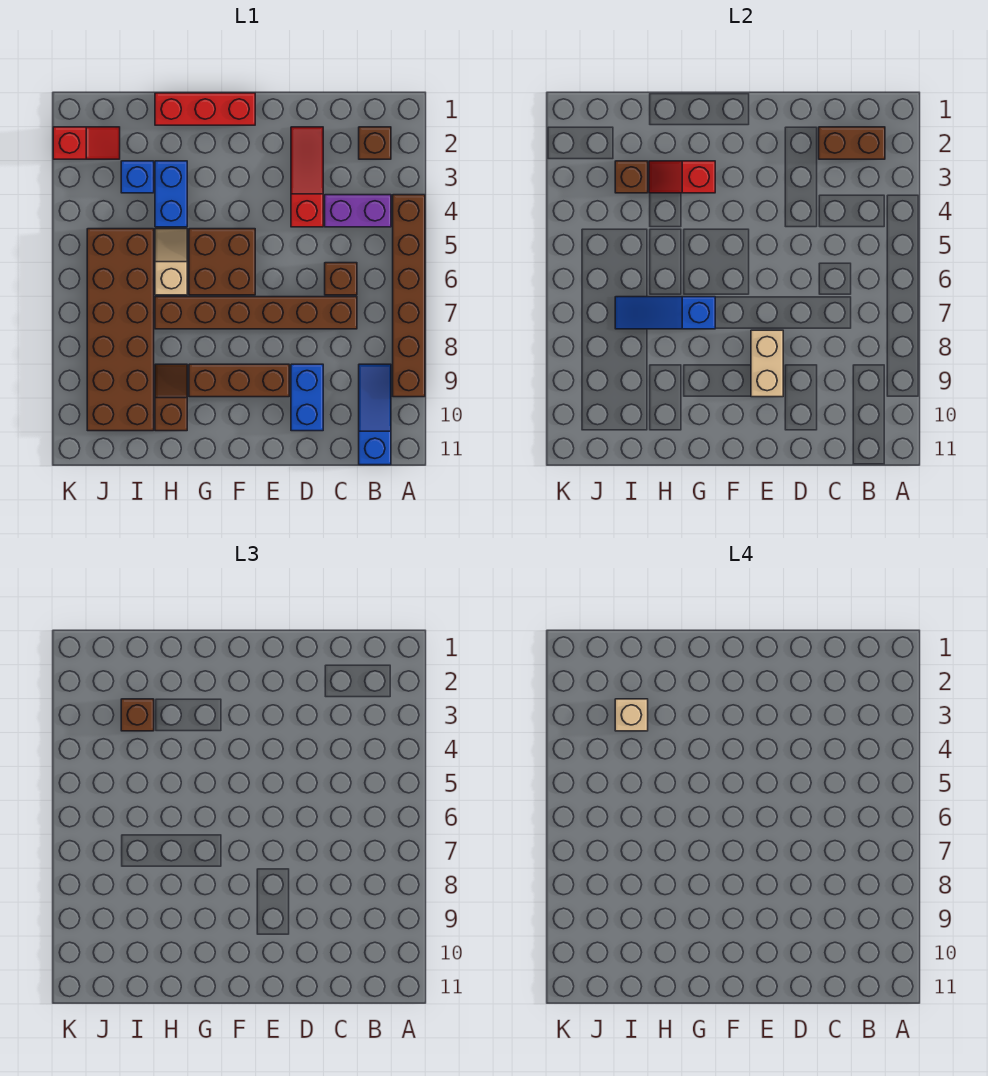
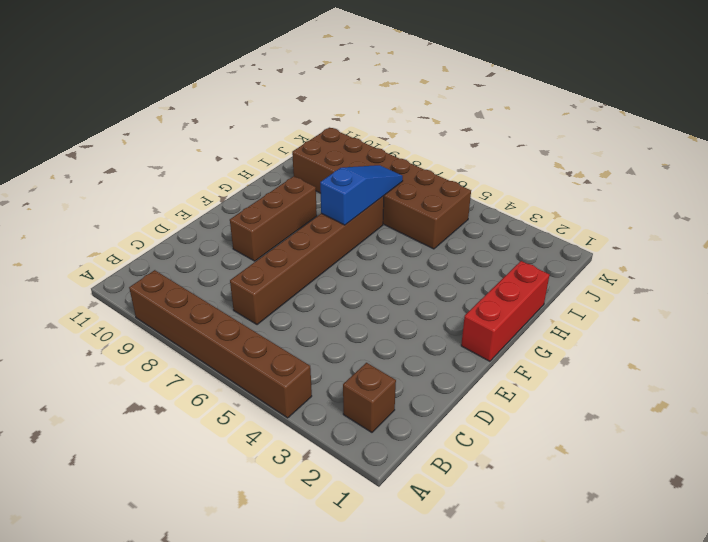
none -> purple brick B4:C4 level 1
none -> blue slope B9:B11 level 1 top 11
none -> brown brick C6 level 1

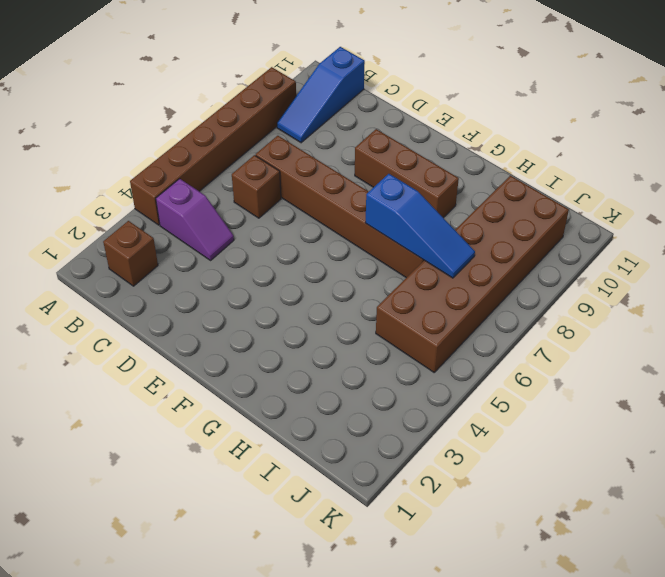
purple slope B4:C4 level 1 top B -> purple brick B4:C4 level 1
none -> red slope D2:D4 level 1 top 4
none -> blue brick D9:D10 level 1
none -> red brick F1:H1 level 1

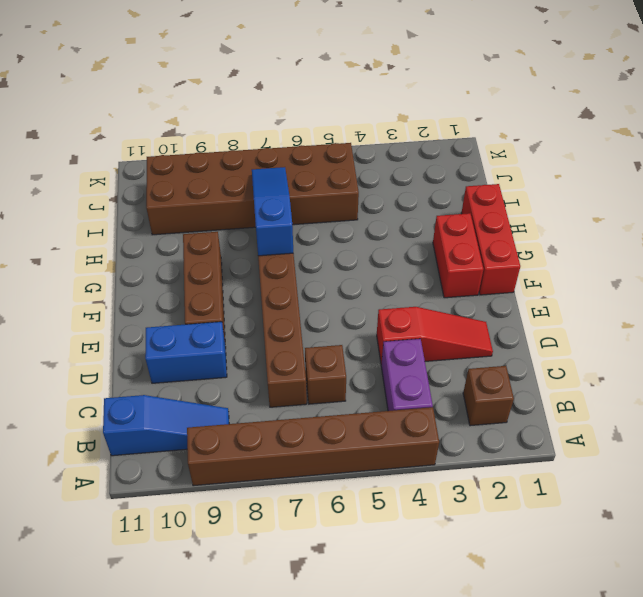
red brick F2:G2 level 1 -> none
none -> brown brick F5:G6 level 1
none -> blue brick H3:H4 level 1
none -> tan slope H5:H6 level 1 top 6

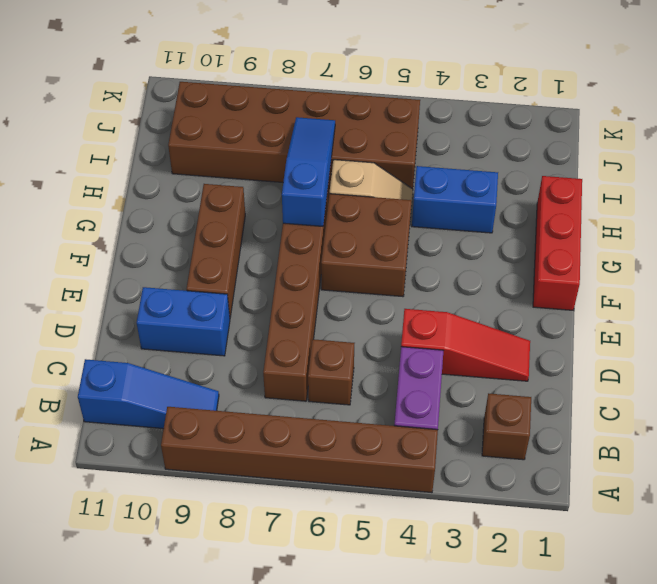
none -> brown slope H9:H10 level 1 top 10
none -> blue brick I3 level 1
none -> red slope J2:K2 level 1 top K

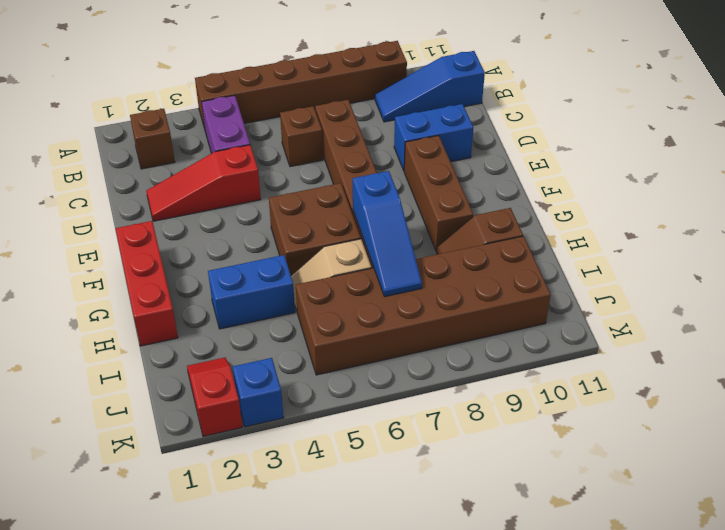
blue brick K3 level 1 -> blue brick I3 level 1
none -> brown brick B2:C2 level 2
none -> tan brick E8:E9 level 2
none -> red slope G3:H3 level 2 top G

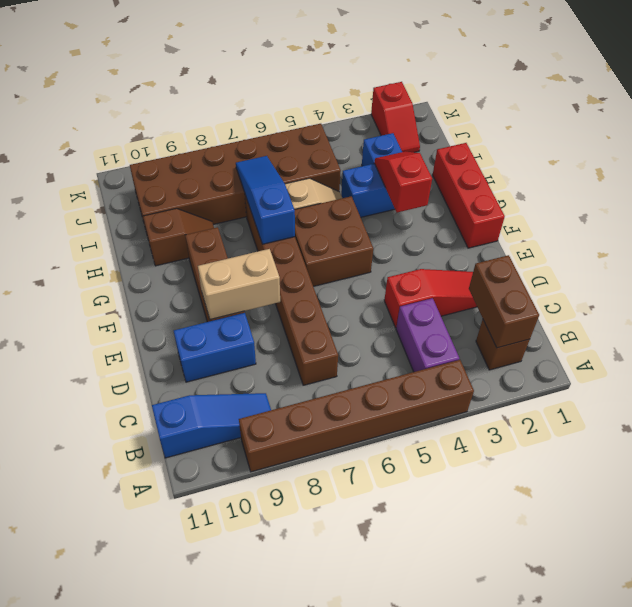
none -> brown brick C6 level 1
none -> brown brick I3 level 2
none -> brown brick I3 level 3

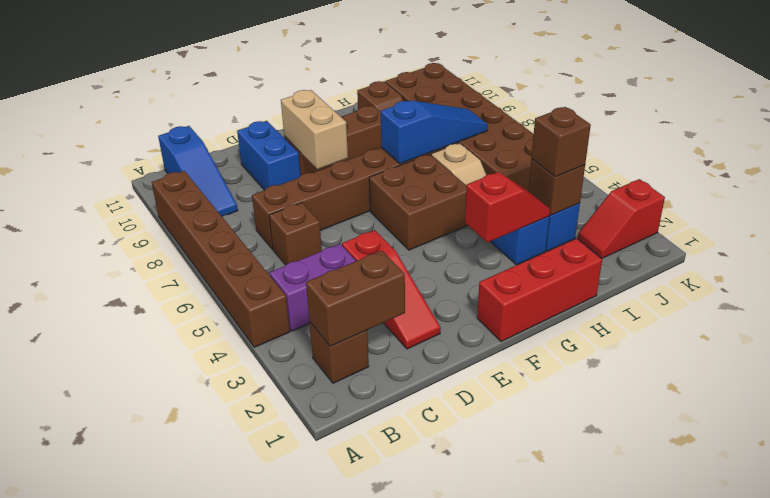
none -> tan brick I3 level 4

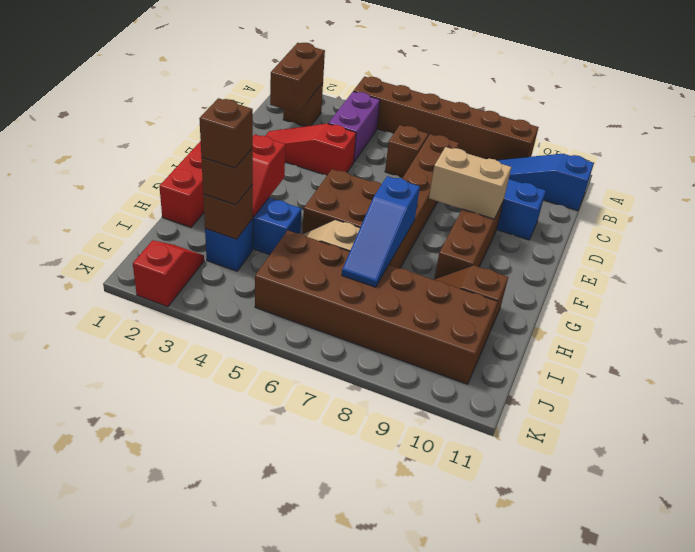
brown brick I3 level 4 -> tan brick I3 level 4

